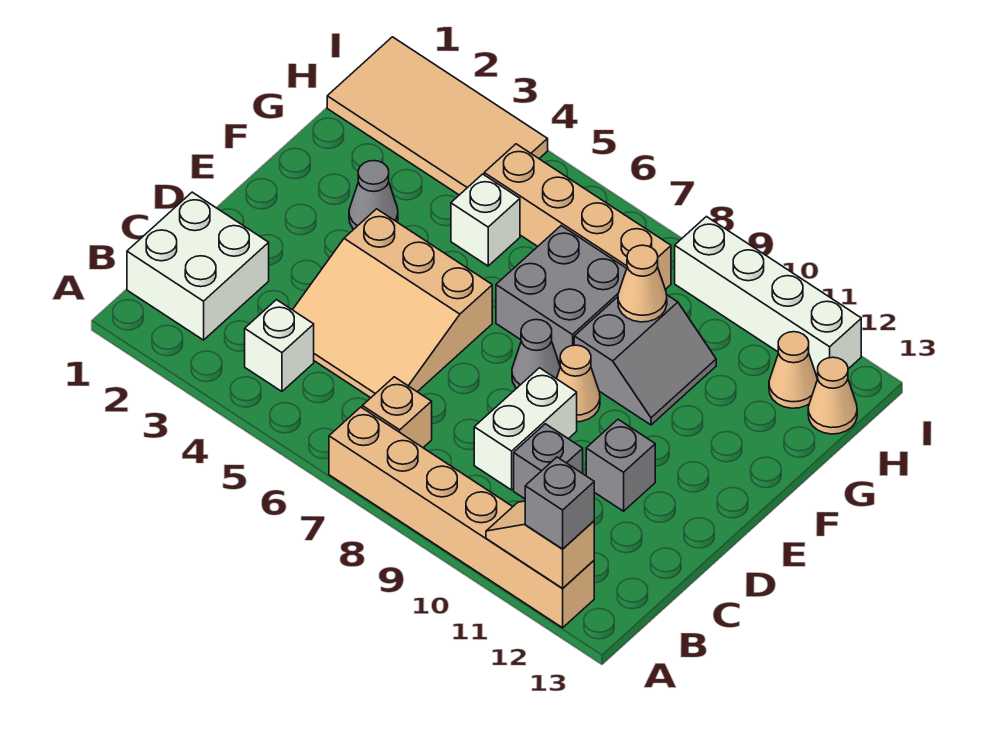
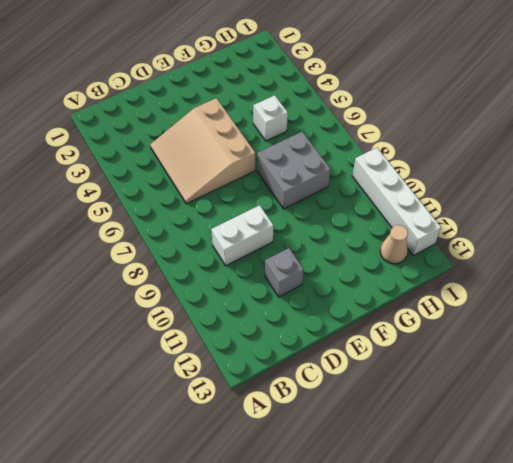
none -> tan brick A7:A12 level 1
none -> white brick B1:C2 level 1
none -> white brick B4 level 1

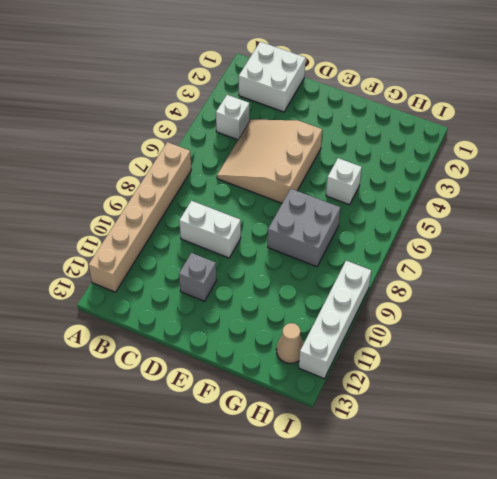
none -> tan brick B7 level 1
none -> grey brick C10 level 1
none -> grey cone E8 level 1

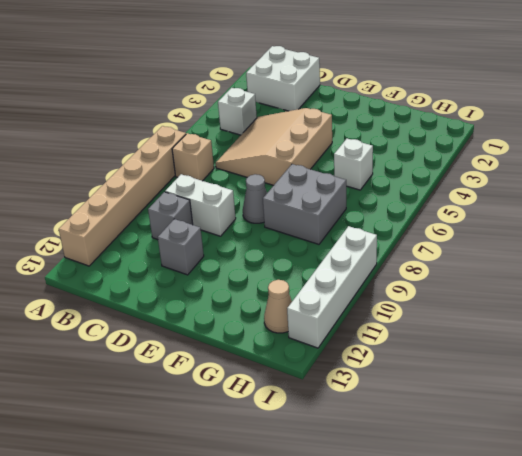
none -> tan cone E9 level 1
none -> grey cone F3 level 1
none -> grey slope F9:G10 level 1 top 9

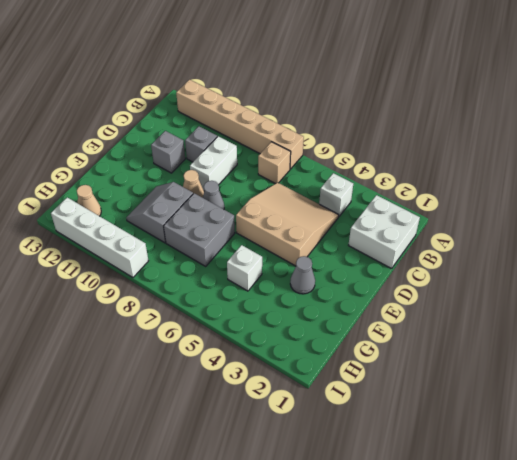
none -> tan tile H1:I4 level 1
none -> tan brick H5:H8 level 1
none -> tan cone H13 level 1

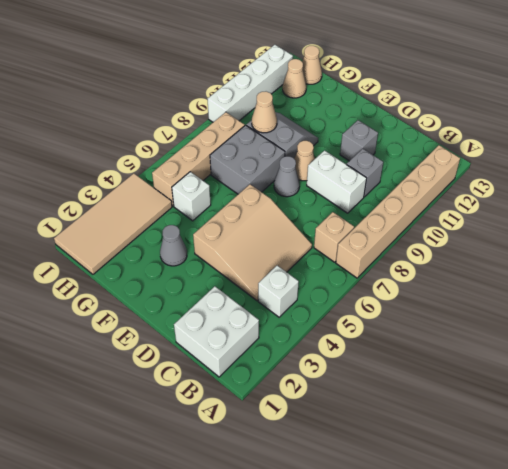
none -> tan slope A11:A12 level 2 top 12
none -> grey brick A12 level 3

